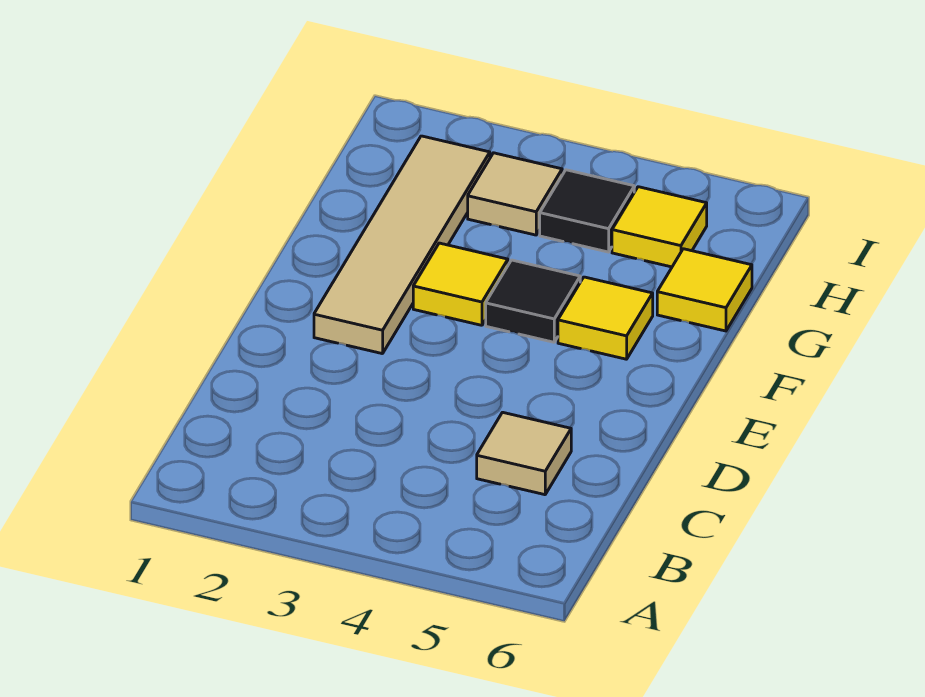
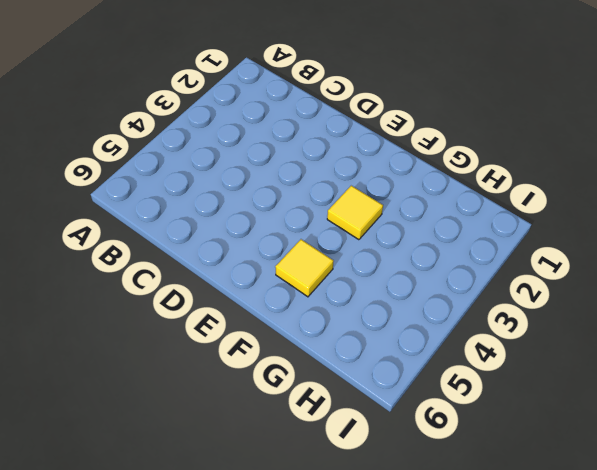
none -> tan tile C5 level 1
none -> tan tile E2:H2 level 1

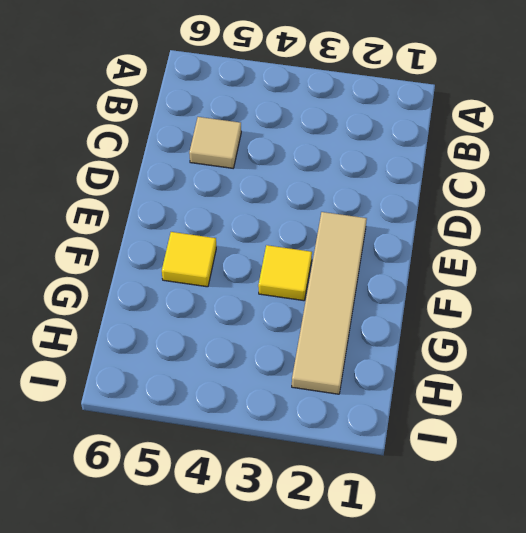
none -> black tile F4 level 1
none -> yellow tile G6 level 1

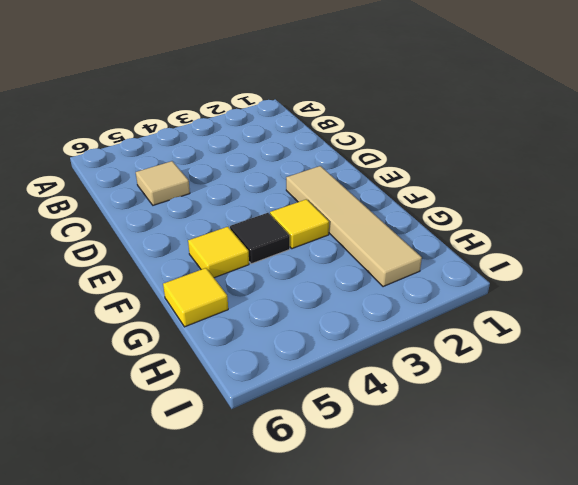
none -> tan tile H3 level 1
none -> black tile H4 level 1

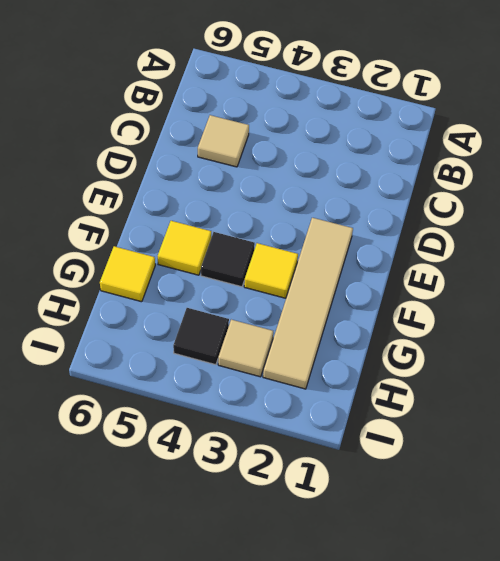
none -> yellow tile H5 level 1

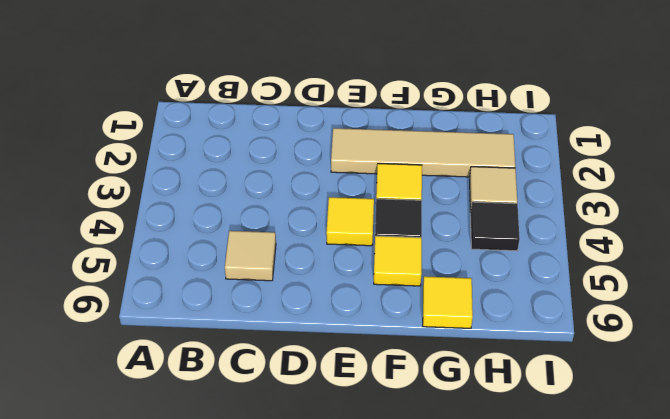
yellow tile E4 level 1 -> yellow tile H5 level 1

